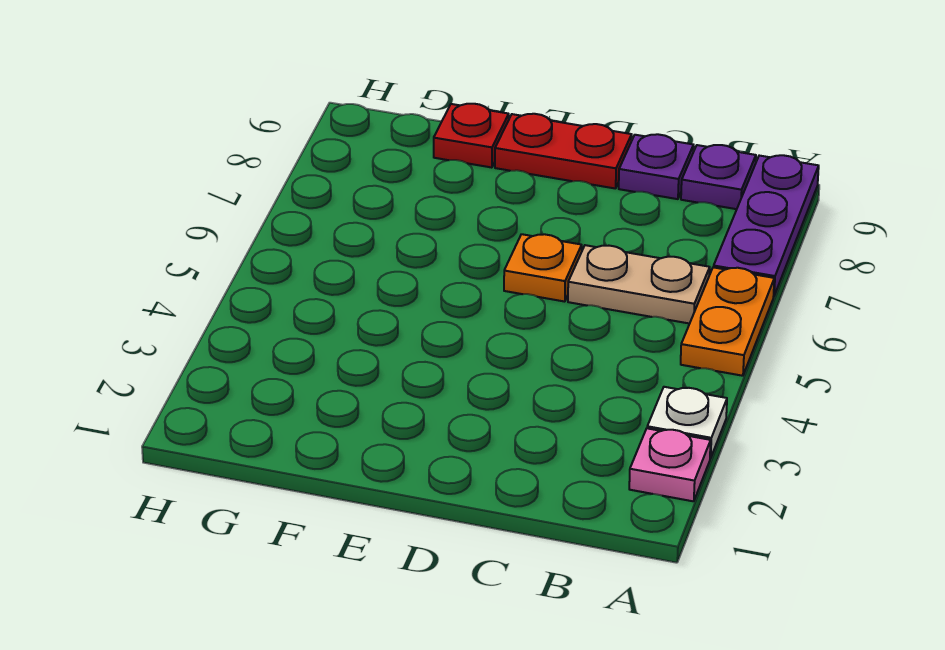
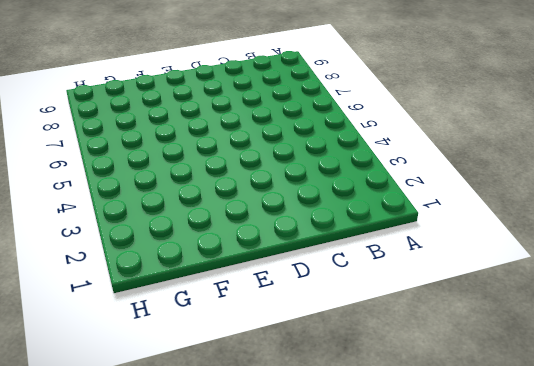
none -> pink plate A2 level 1
none -> white plate A3 level 1

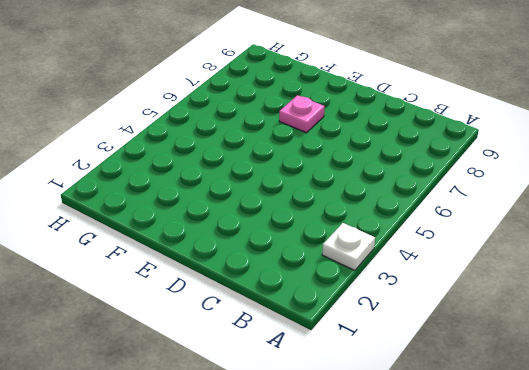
pink plate E7 level 1 -> pink plate A2 level 1
none -> orange plate A5:A6 level 1
none -> purple plate A7:A9 level 1

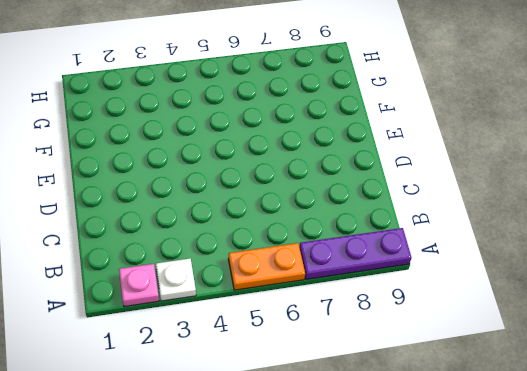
none -> tan plate B6:C6 level 1
none -> purple plate B9 level 1

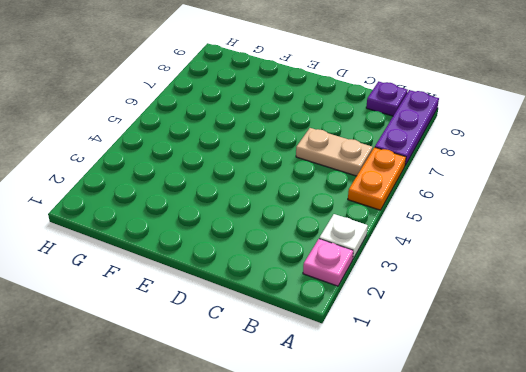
none -> purple plate C9 level 1
none -> orange plate D6 level 1

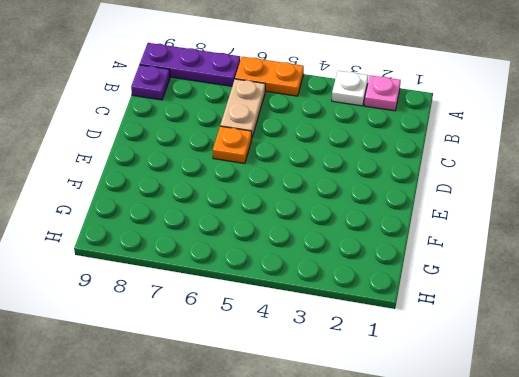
none -> purple plate C9 level 1
none -> red plate D9:E9 level 1

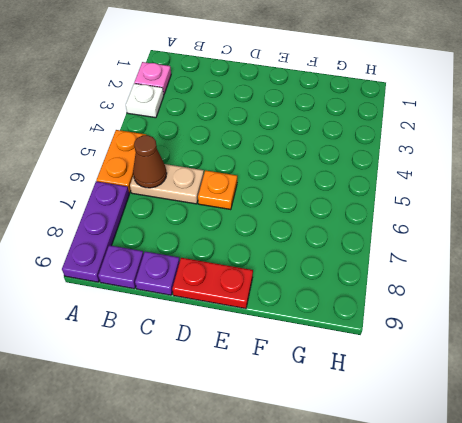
brown cone B6 level 2 -> none
none -> red plate F9 level 1

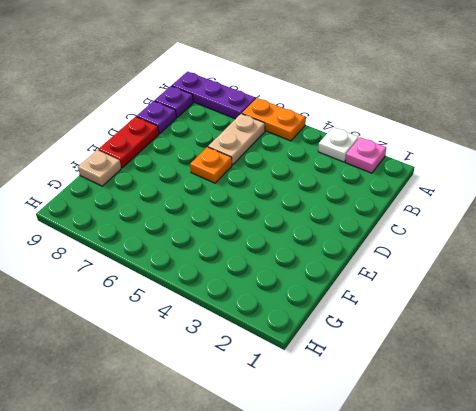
tan plate F9 level 1 -> red plate F9 level 1

